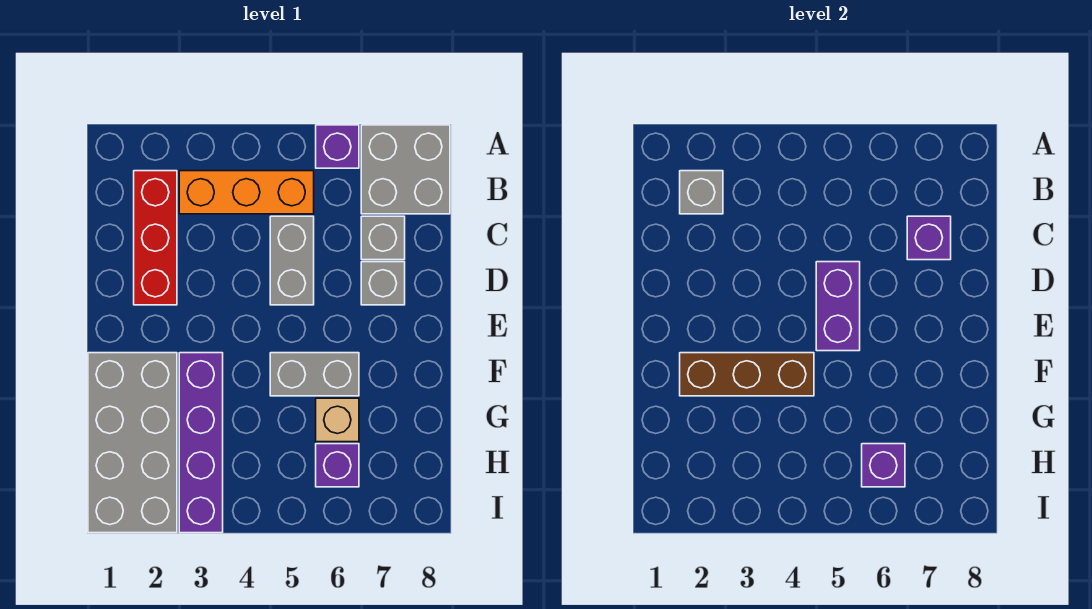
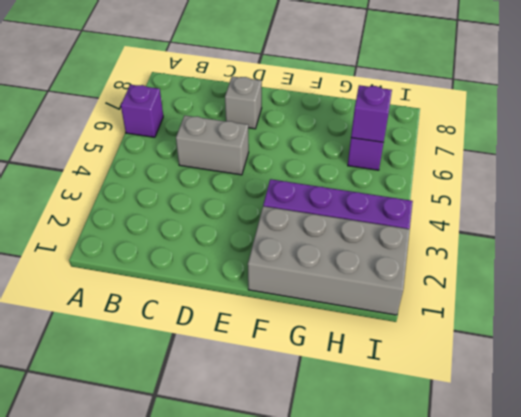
none -> grey brick A7:B8 level 1
none -> red brick B2:D2 level 1
none -> orange brick B3:B5 level 1

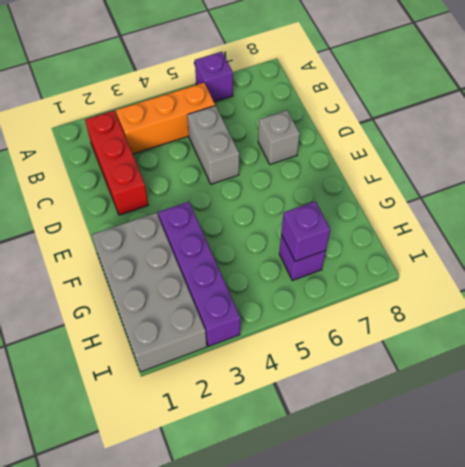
none -> grey brick A7:B8 level 1
none -> grey brick C7 level 1
none -> grey brick F5:F6 level 1

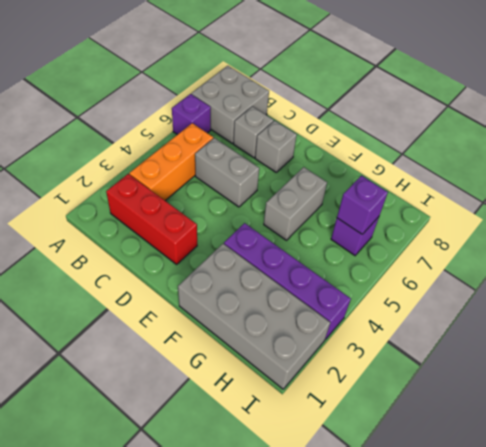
none -> tan brick G6 level 1
none -> grey brick B2 level 2
none -> purple brick C7 level 2

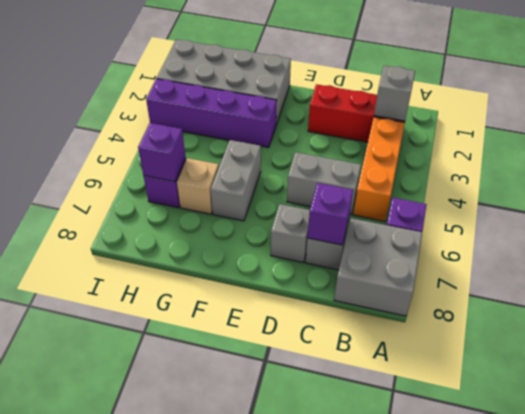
none -> purple brick D5:E5 level 2
none -> brown brick F2:F4 level 2

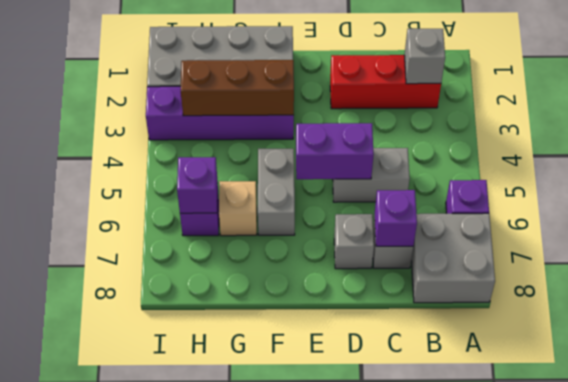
brown brick F3:H3 level 2 -> brown brick F2:F4 level 2
none -> orange brick B3:B5 level 1

